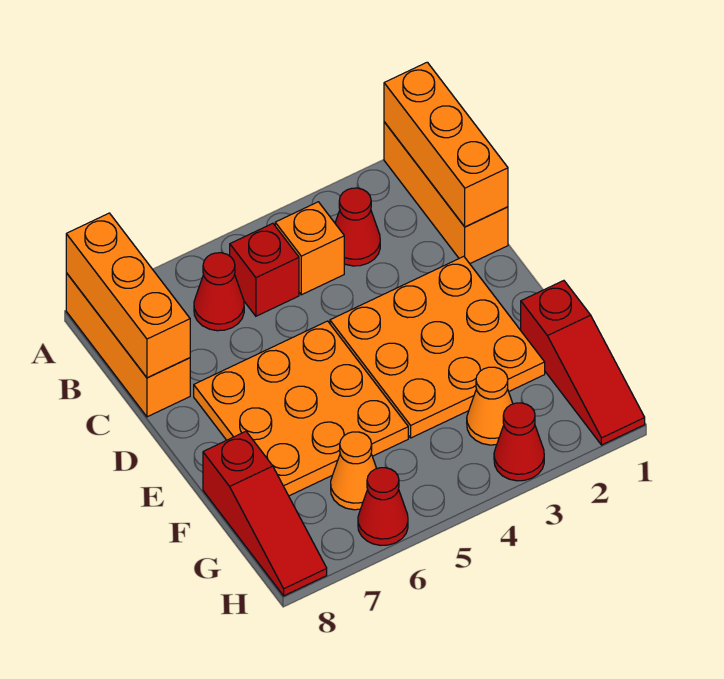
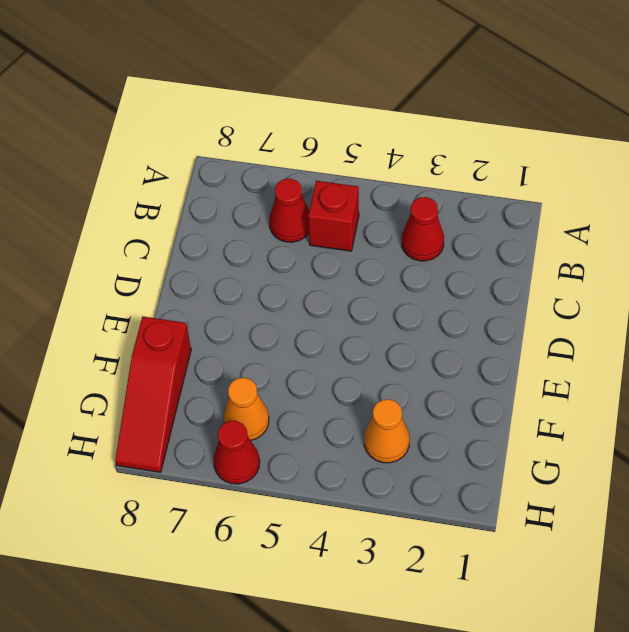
none -> orange brick A1:C1 level 1
none -> orange brick A8:C8 level 1
none -> orange brick B4 level 1

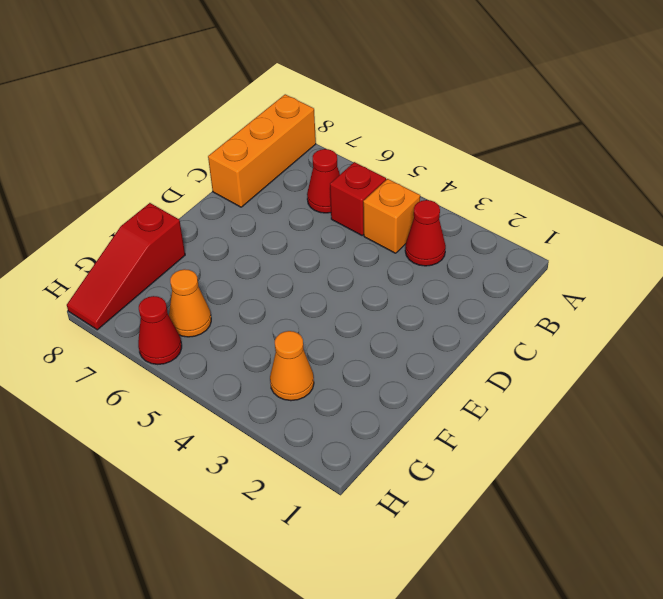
none -> orange brick A1:C1 level 1
none -> orange plate D2:F4 level 1
none -> orange plate D5:F7 level 1

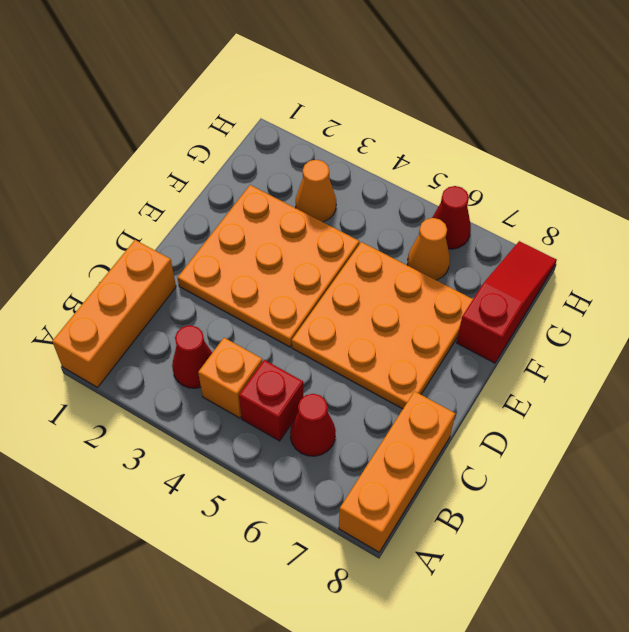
none -> red slope F1:H1 level 1 top F
none -> red cone H3 level 1
none -> orange brick A1:C1 level 2

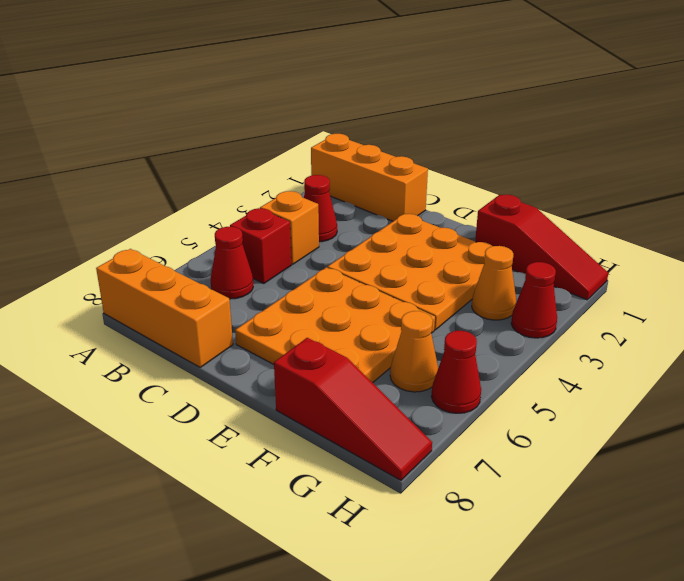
none -> orange brick A1:C1 level 2
none -> orange brick A8:C8 level 2

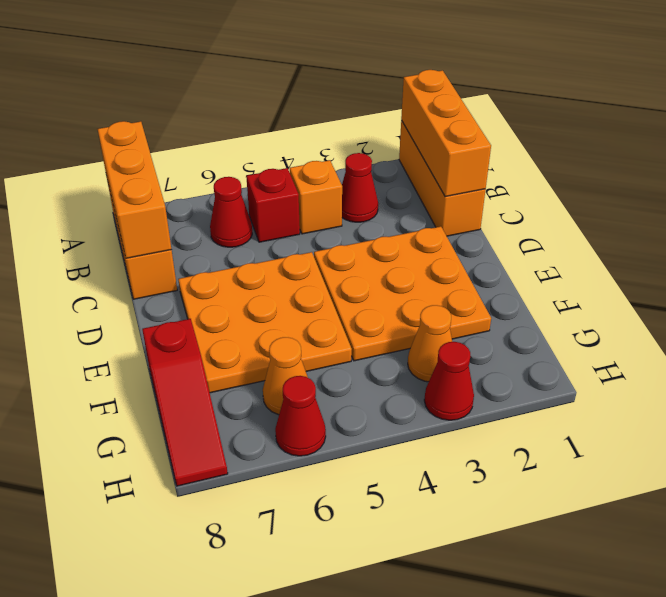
none -> red slope F1:H1 level 1 top F

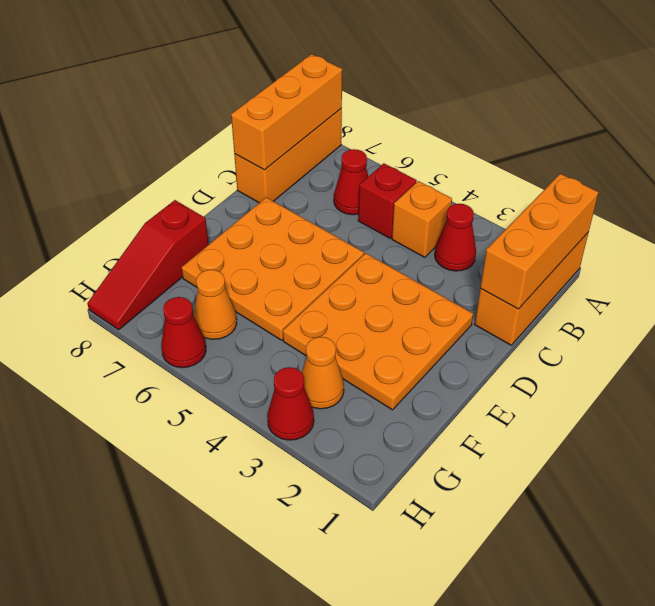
none -> red slope F1:H1 level 1 top F

